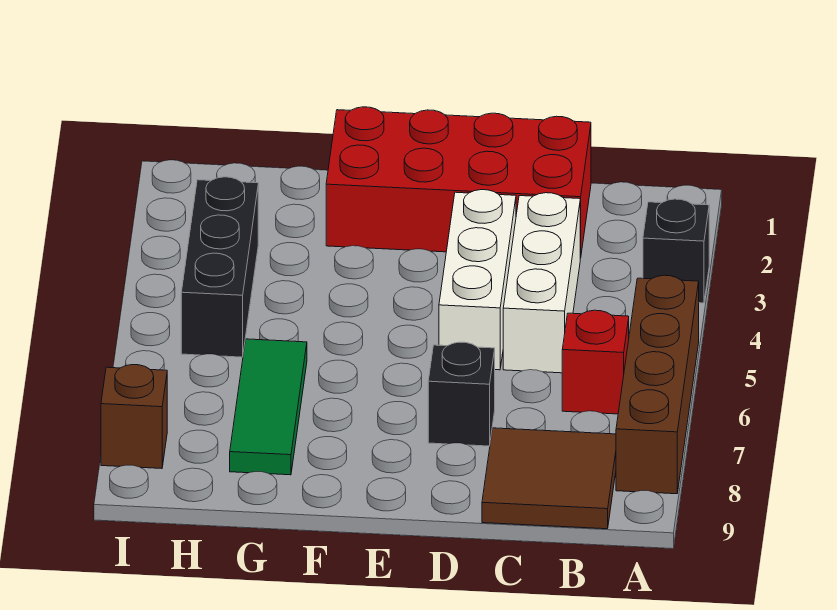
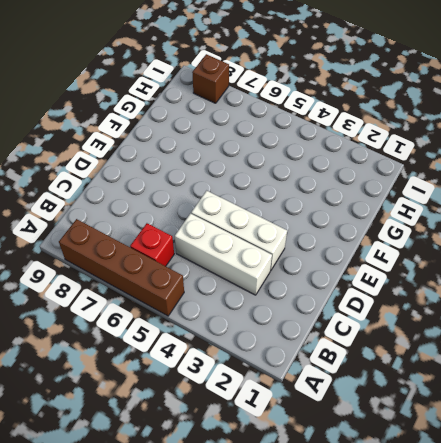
none -> black brick A3 level 1
none -> brown tile B8:C9 level 1

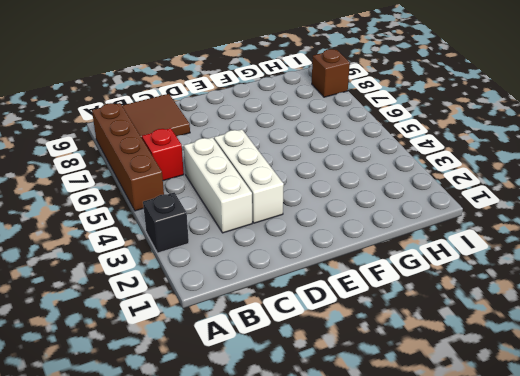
none -> red brick C1:F2 level 1
none -> black brick D7 level 1

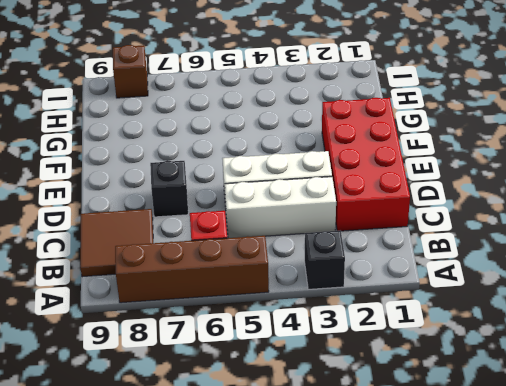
none -> green tile G6:G8 level 1
none -> black brick H3:H5 level 1

